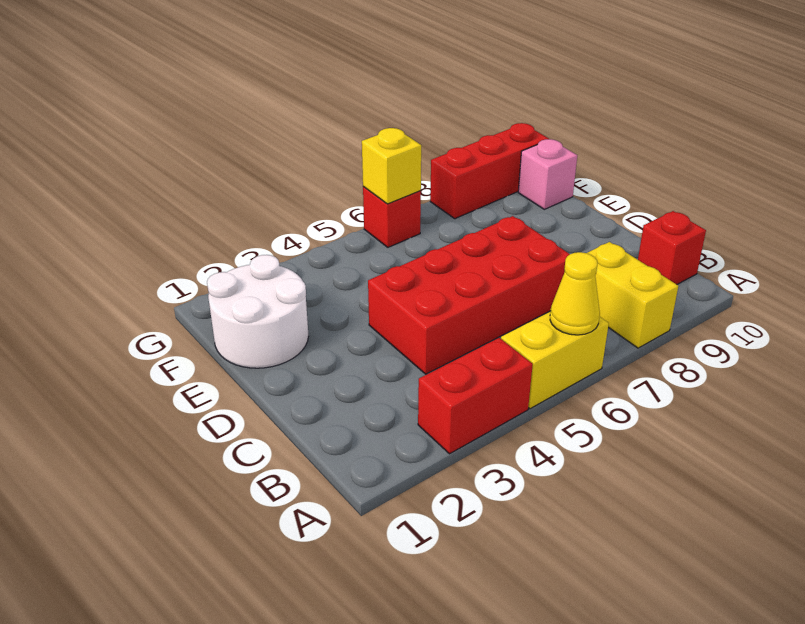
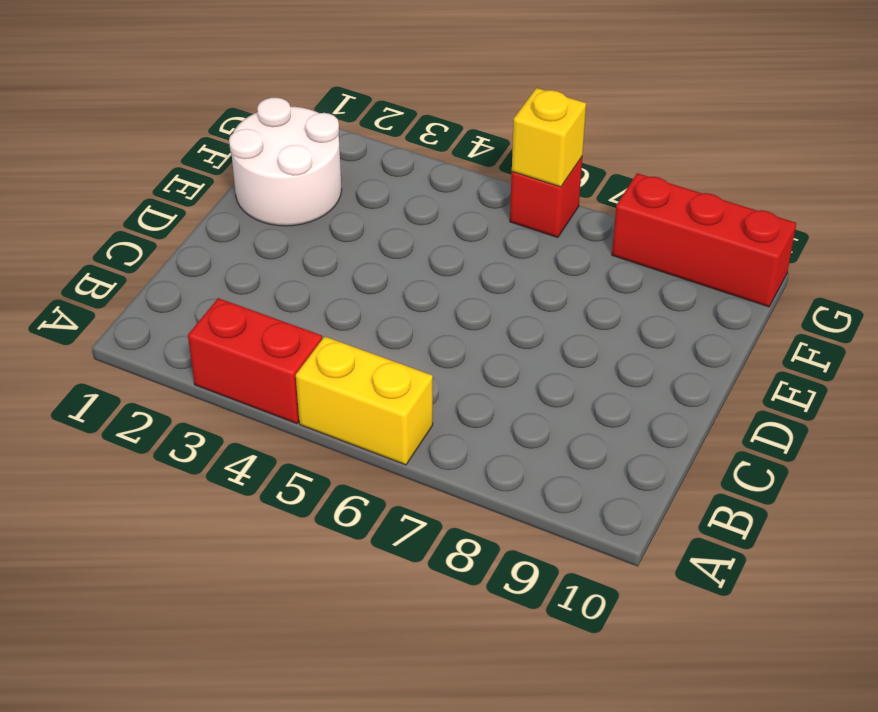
none -> yellow brick A8:B8 level 1
none -> red brick B10 level 1

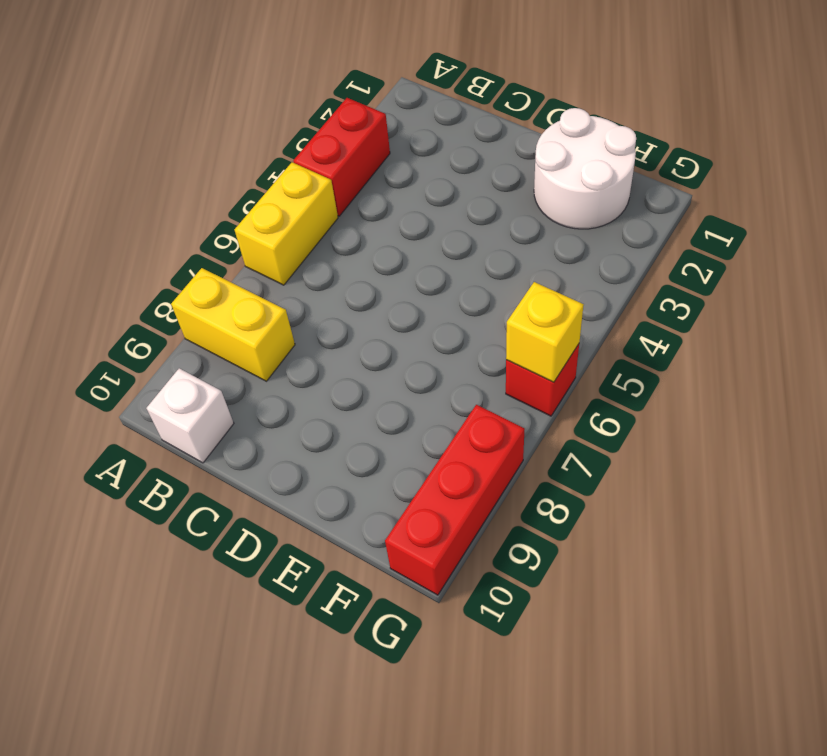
white brick B10 level 1 -> red brick B10 level 1
none -> red brick C4:D7 level 1
none -> pink brick F10 level 1

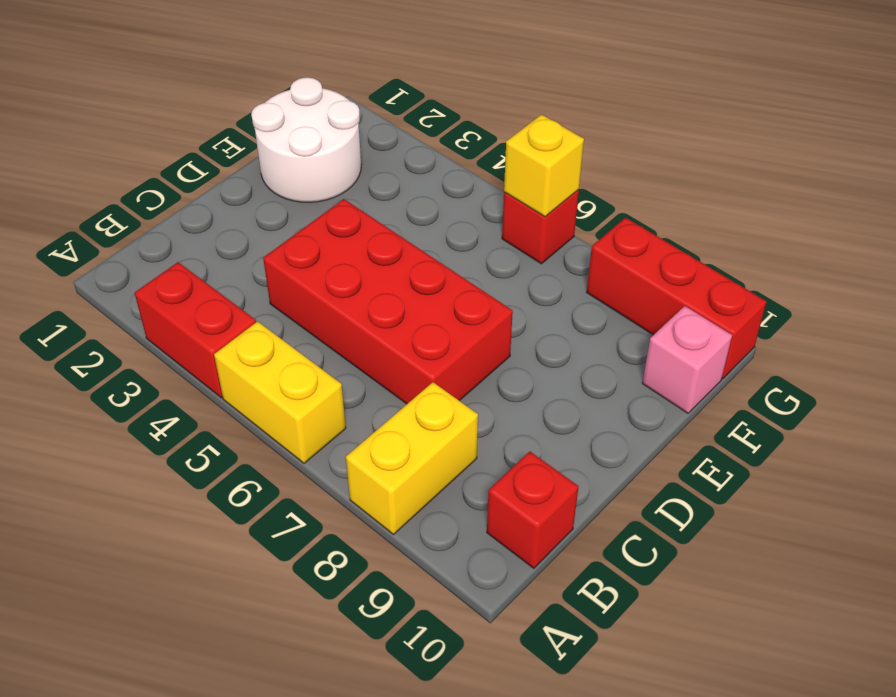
none -> yellow cone A6 level 2

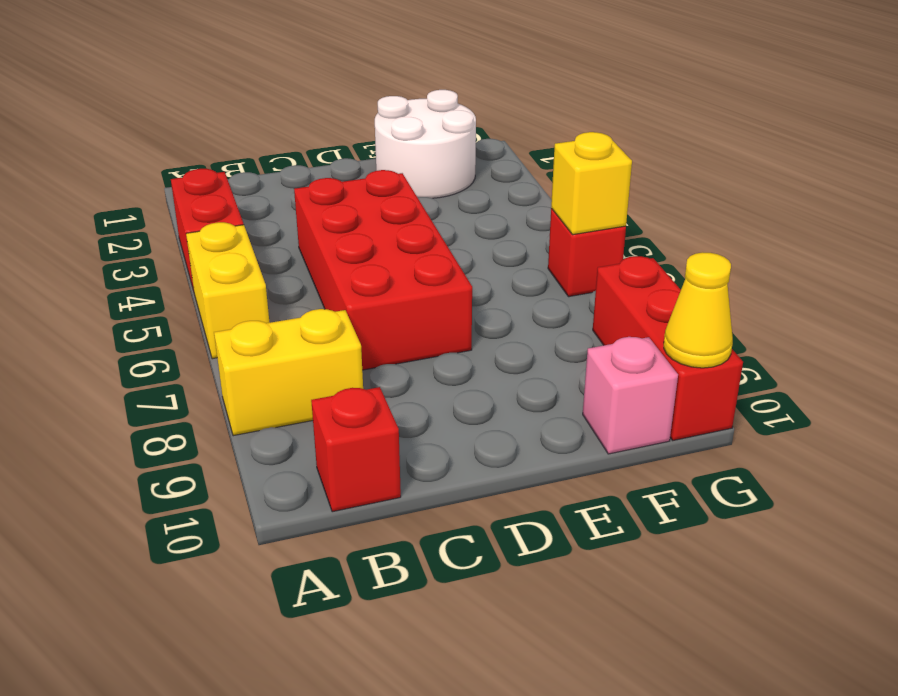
yellow cone G10 level 2 -> yellow cone A6 level 2

